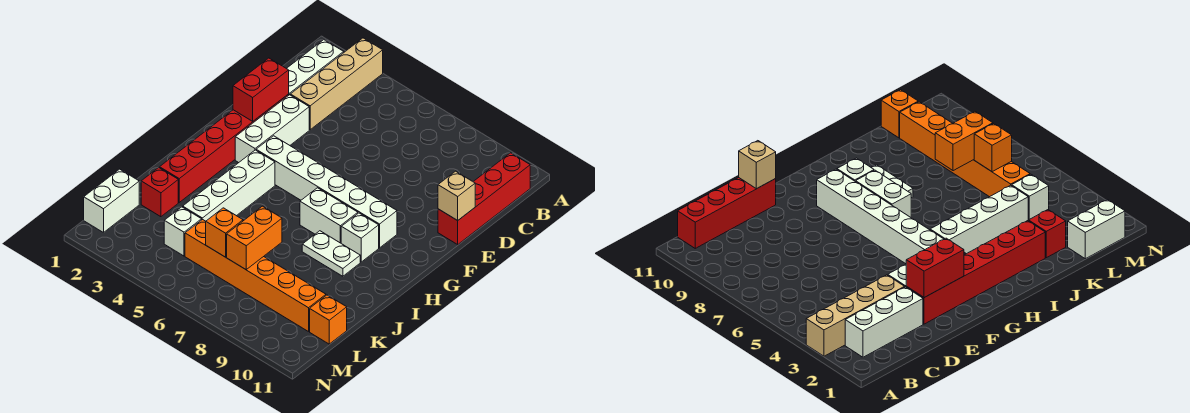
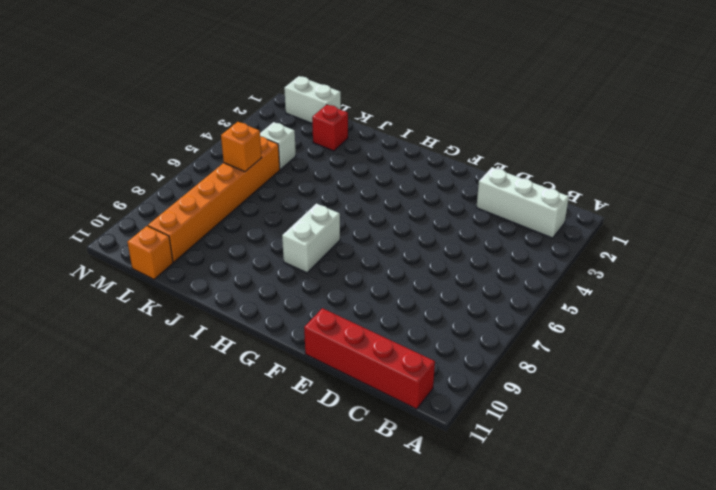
none -> tan brick A3:D3 level 1
none -> red brick E2:J2 level 1
none -> white brick E3:G3 level 1

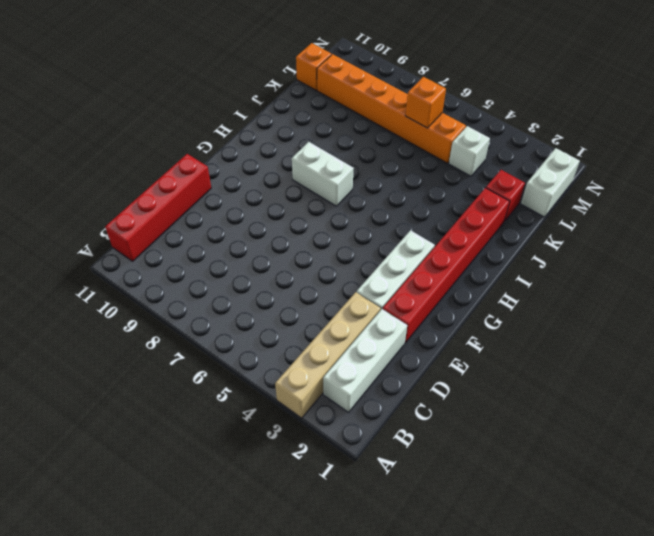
none -> white brick G4:G9 level 1
none -> white brick H4:K4 level 1
none -> white brick H9 level 1

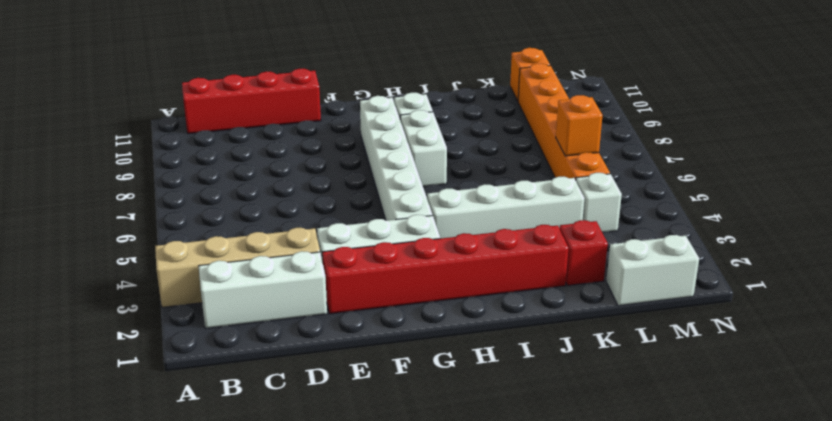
none -> white plate I8:I9 level 1
none -> red brick E2:F2 level 2
none -> tan brick E11 level 2

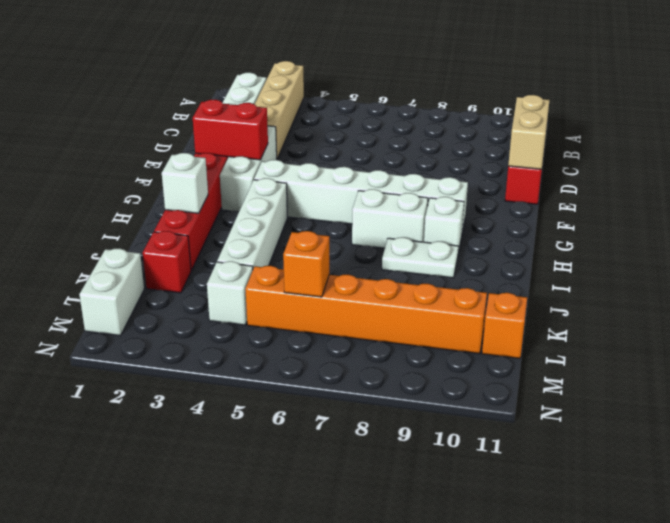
tan brick D11:E11 level 2 -> tan brick E11 level 2
red brick F2:F3 level 2 -> red brick E2:F2 level 2
white brick I2 level 2 -> none
none -> orange brick K7:L7 level 2

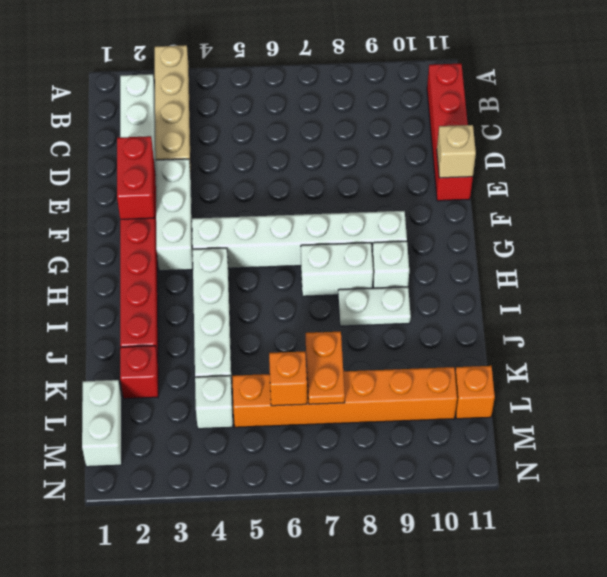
orange plate K7:L7 level 2 -> orange brick K7:L7 level 2

